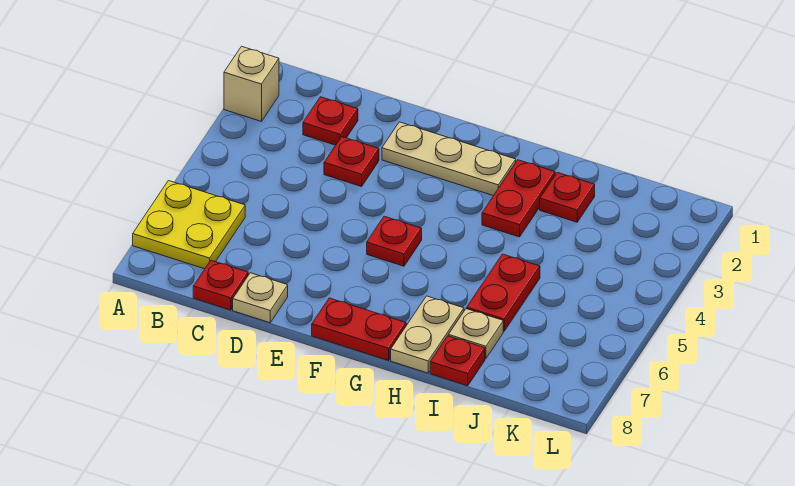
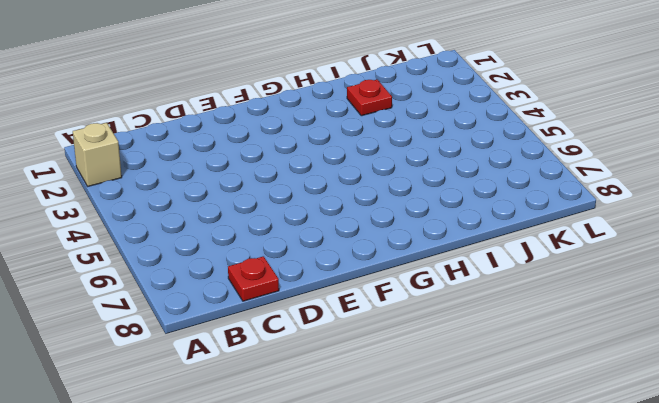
none -> yellow plate A6:B7 level 1
none -> red plate C2 level 1
none -> red plate D3 level 1

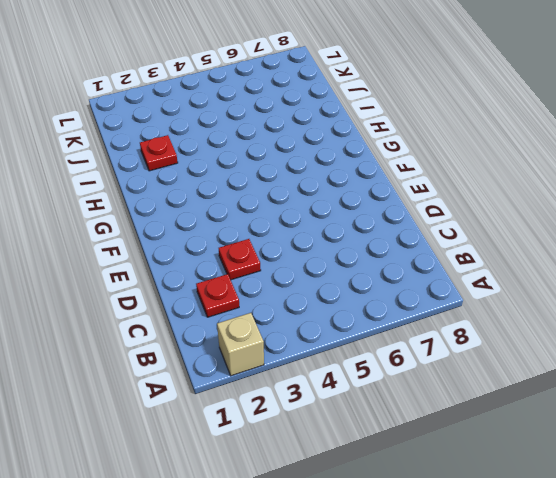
none -> yellow plate A6:B7 level 1
none -> red plate C8 level 1
none -> tan plate D8 level 1

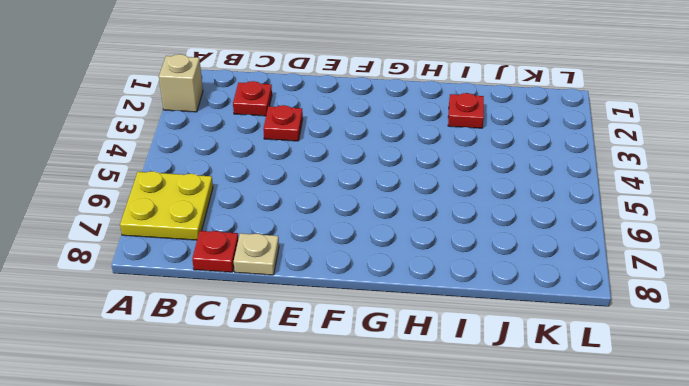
none -> tan plate E2:G2 level 1
none -> red plate F5 level 1
none -> red plate F8:G8 level 1

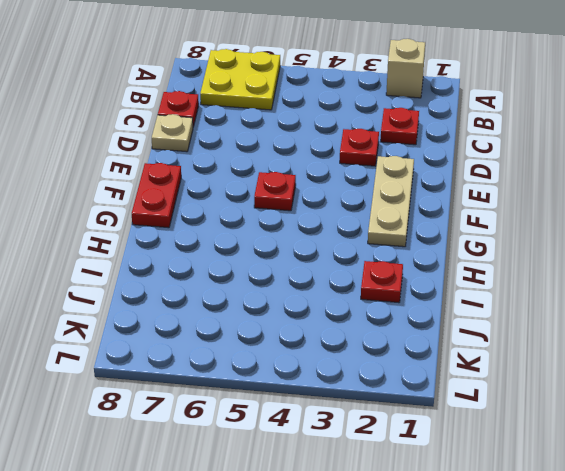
none -> red plate H2:H3 level 1
none -> tan plate H7:H8 level 1
none -> red plate I5:I6 level 1

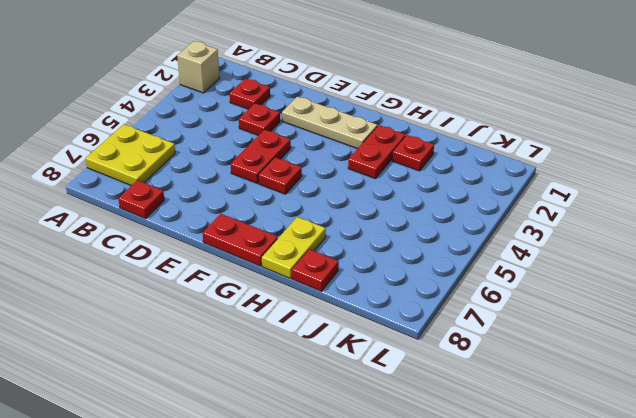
red plate E4:E5 level 1 -> red plate I5:I6 level 1
yellow plate H7:H8 level 1 -> tan plate H7:H8 level 1
none -> tan plate D8 level 1
none -> tan plate I7 level 1

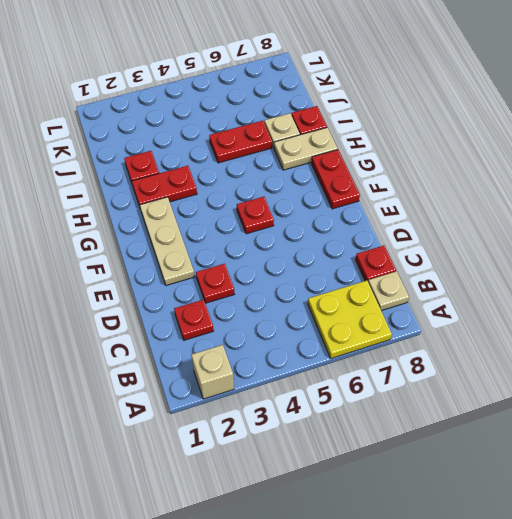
tan plate B8 level 1 -> tan plate D8 level 1

